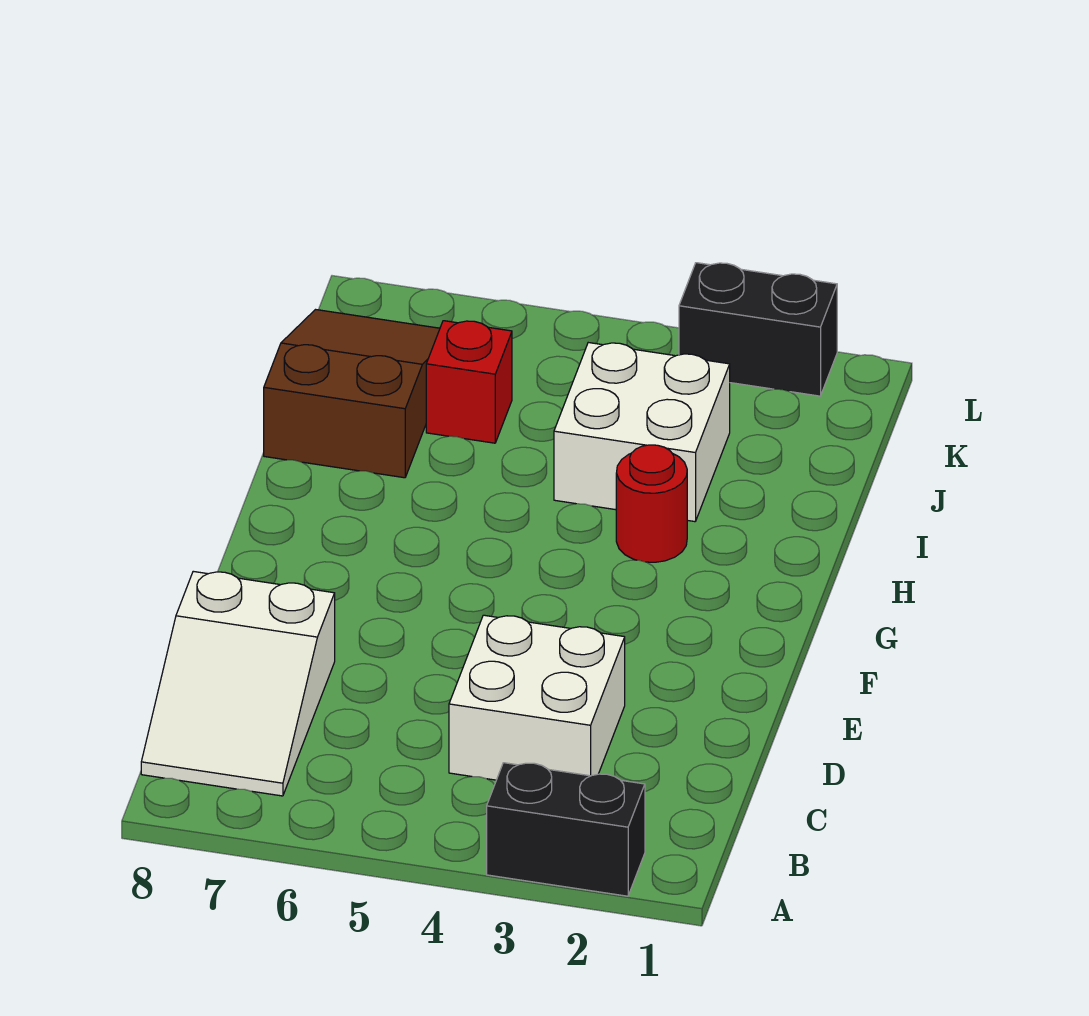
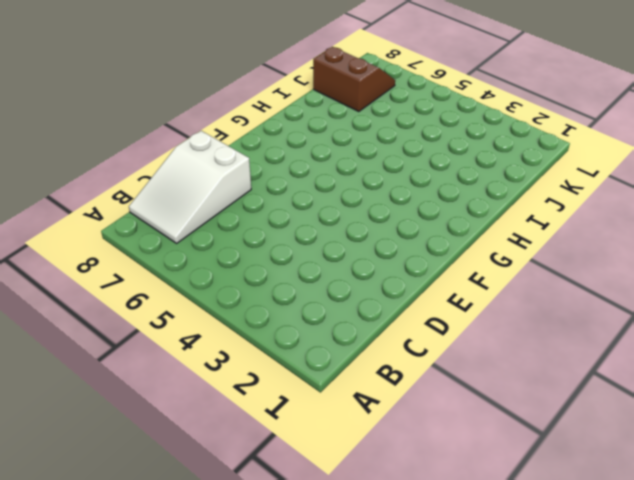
brown slope J7:K8 level 1 top J -> brown slope I7:K8 level 1 top I
none -> black brick A2:A3 level 1
none -> white brick C3:D4 level 1

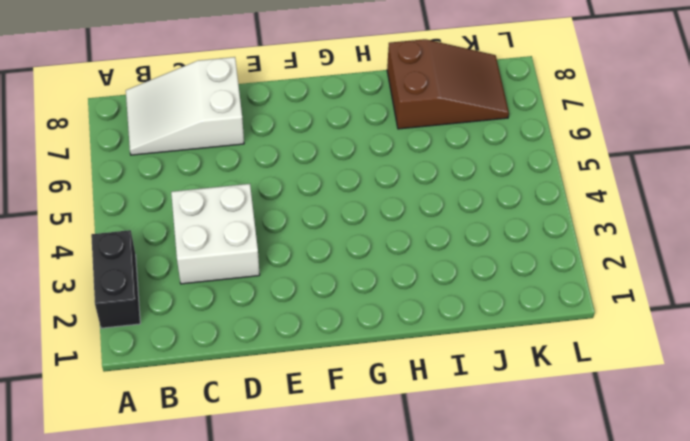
none -> red round brick H3 level 1
none -> white brick I3:J4 level 1

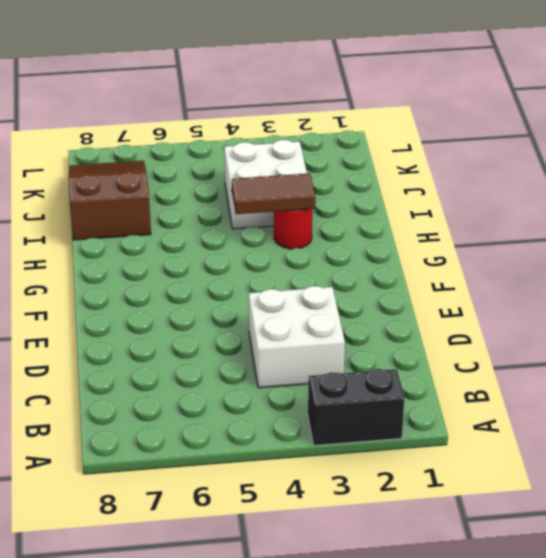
brown tile H3:H4 level 2 -> none
none -> white slope B7:D8 level 1 top D
none -> red brick J6 level 1

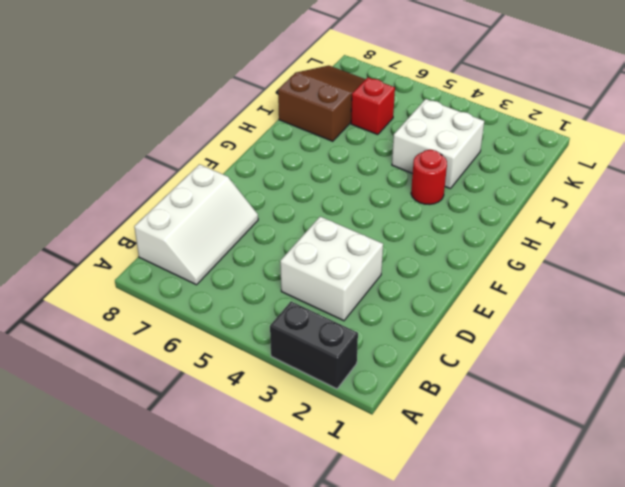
white slope B7:D8 level 1 top 8 -> white slope B7:D8 level 1 top D
none -> black brick L2:L3 level 1

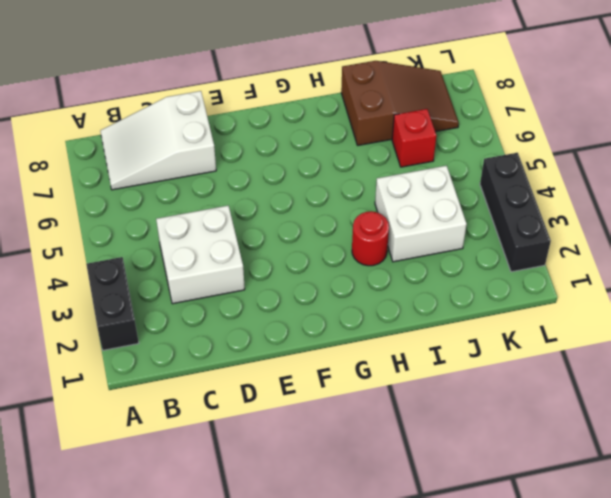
black brick L2:L4 level 1 -> black brick L2:L3 level 1

